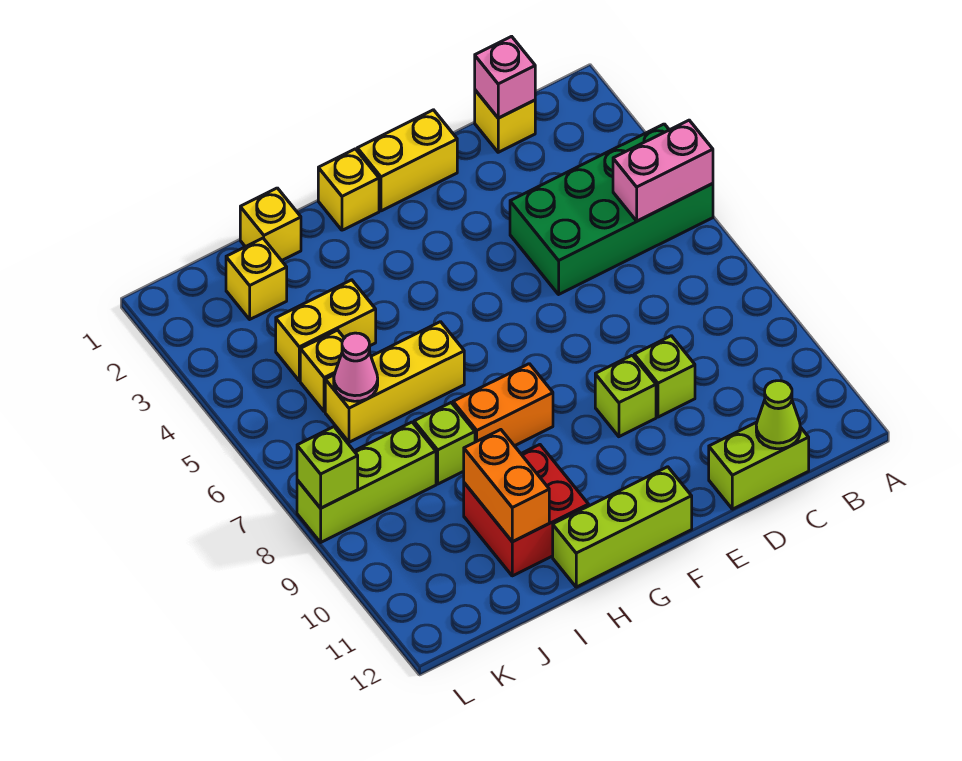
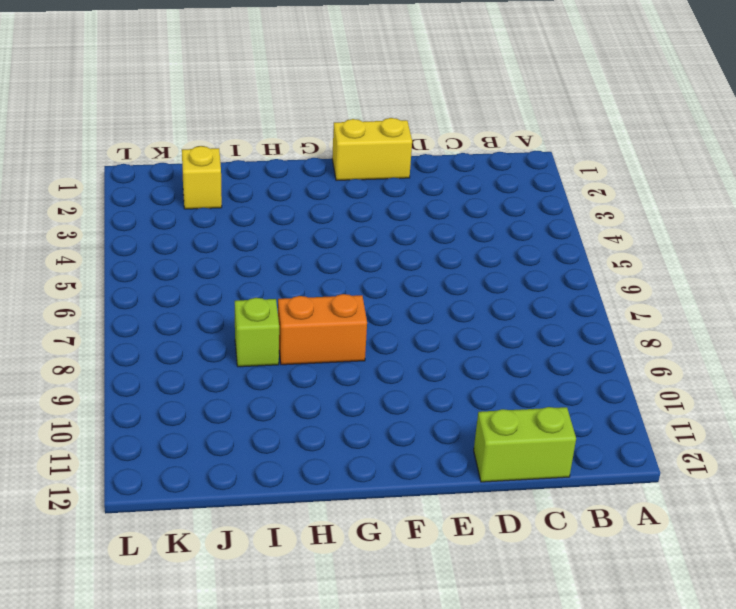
none -> green brick A4:D5 level 1
none -> yellow brick C1 level 1
none -> lime brick D9 level 1

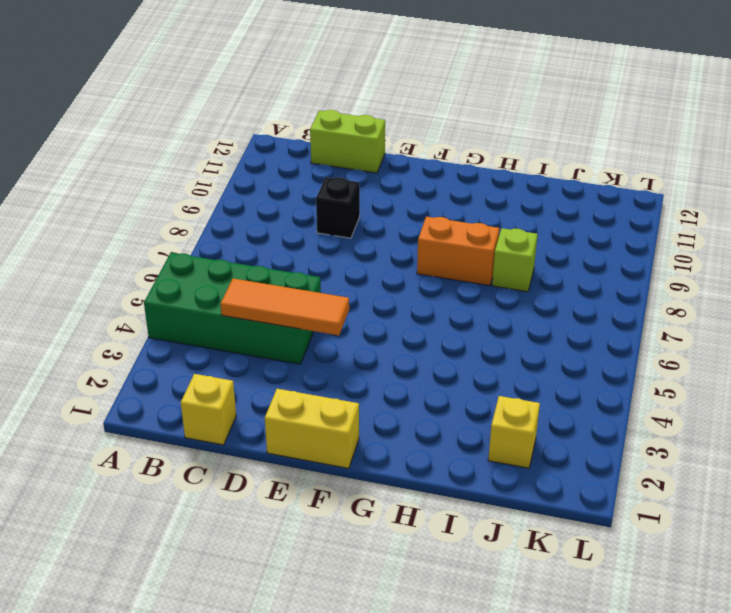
orange tile C4:E4 level 2 -> none
black brick D9 level 1 -> lime brick D9 level 1
none -> lime brick E9 level 1
none -> lime brick F12:H12 level 1
none -> yellow brick G1 level 1

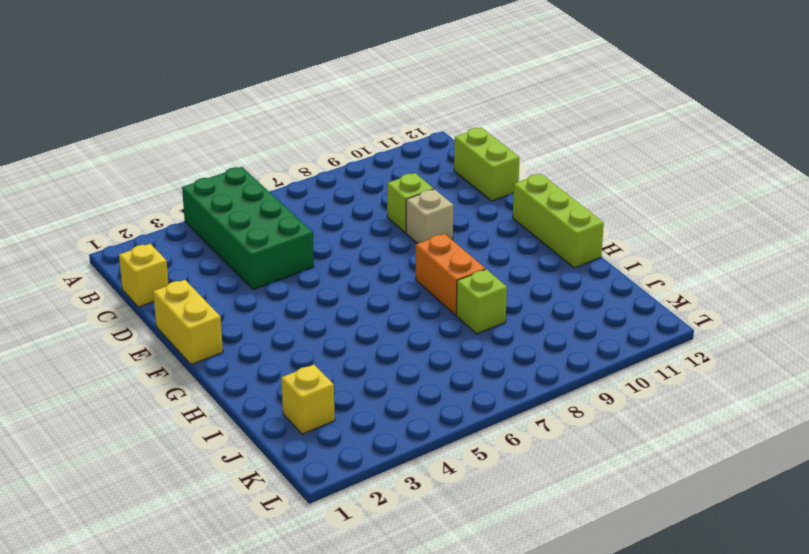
tan brick E9 level 1 -> lime brick E9 level 1
none -> yellow brick G1 level 1
none -> yellow brick H6:J6 level 1
none -> red brick H10:I11 level 1

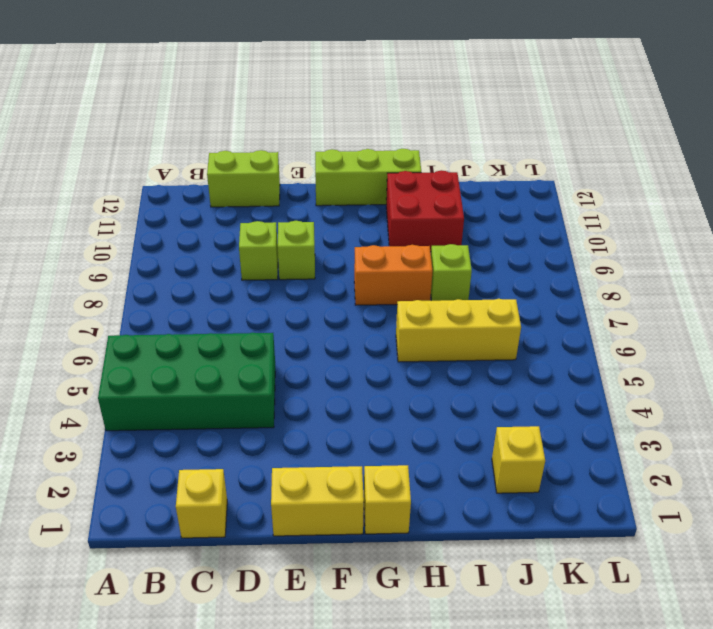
none -> yellow brick I1 level 1
none -> yellow brick I4:J4 level 1
none -> yellow brick J5 level 1

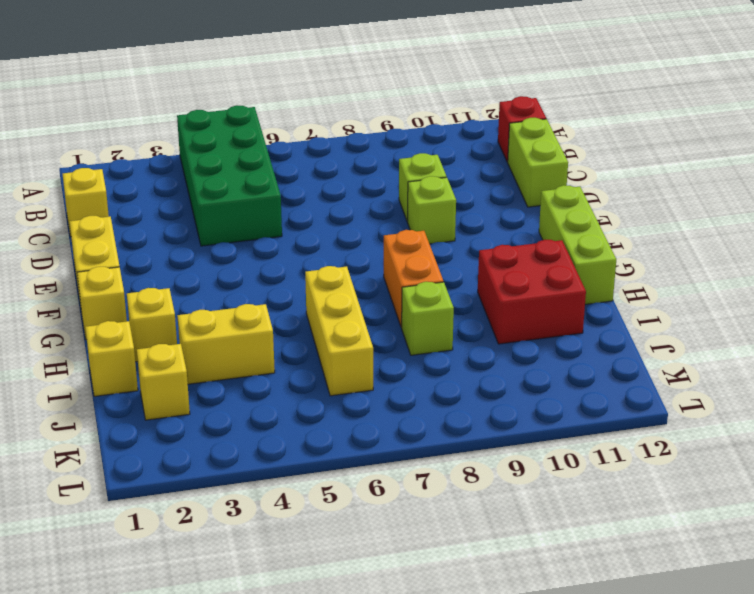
red brick B12 level 1 -> none
yellow brick H2 level 1 -> yellow brick J5 level 1
yellow brick I3:I4 level 1 -> yellow brick I4:J4 level 1
none -> lime brick J8:L8 level 1
none -> pink brick A5:B5 level 2
none -> pink brick C1 level 2

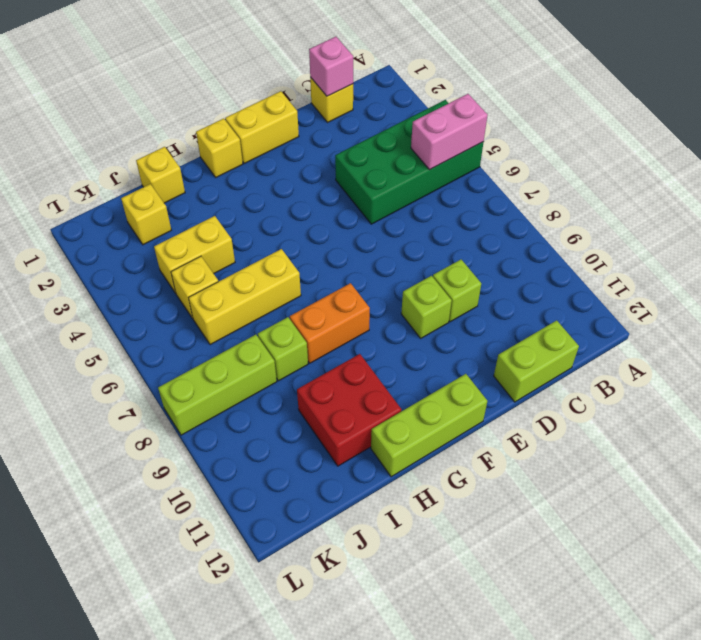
none -> lime cone C12 level 2
none -> orange brick I10:I11 level 2
none -> pink cone J6 level 2

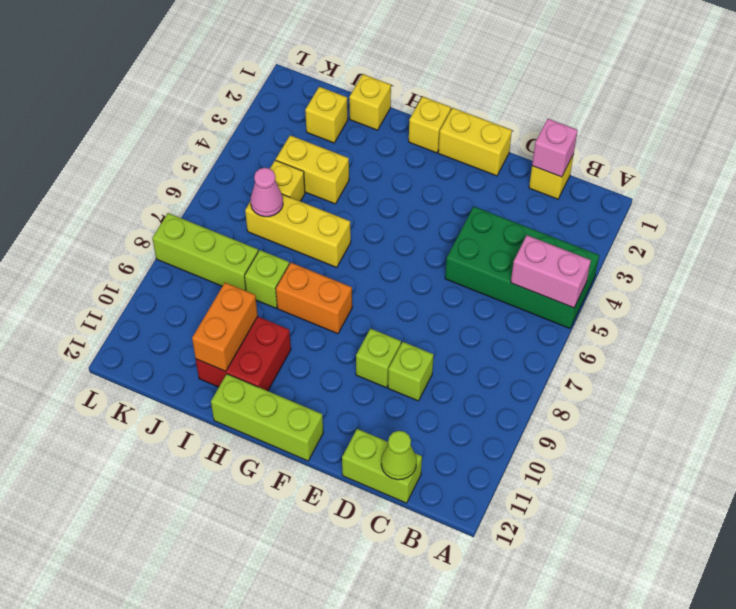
none -> lime brick L8 level 2

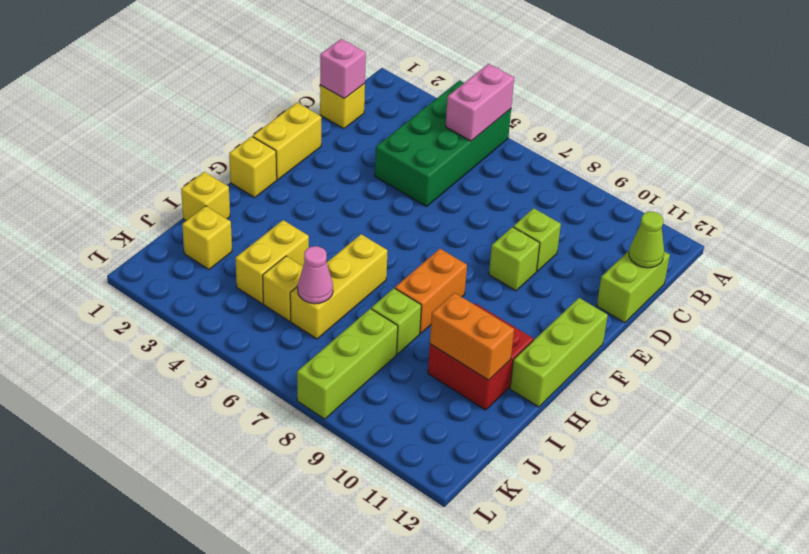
none -> lime brick L8 level 2

